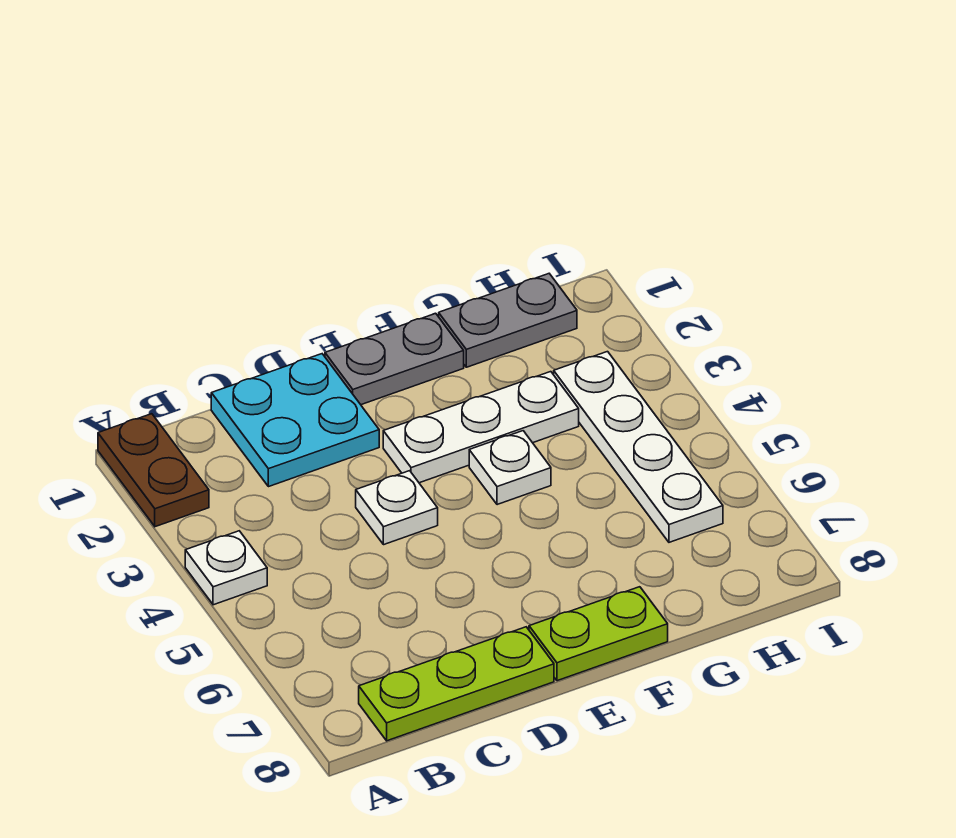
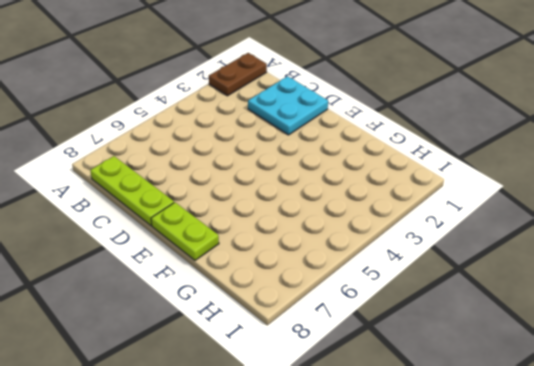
none -> white plate A4 level 1
none -> white plate D4 level 1

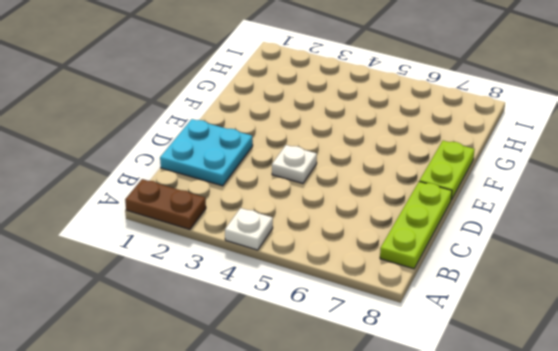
none -> grey plate E1:F1 level 1
none -> white plate E3:G3 level 1

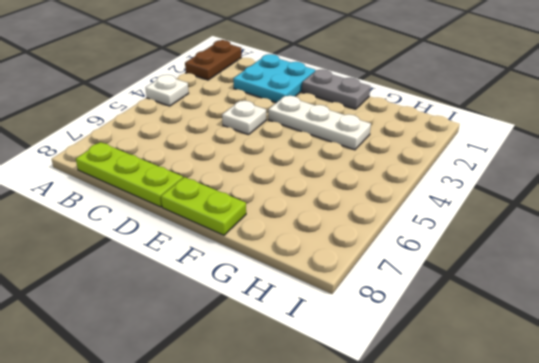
none -> white plate F4 level 1
none -> grey plate G1:H1 level 1

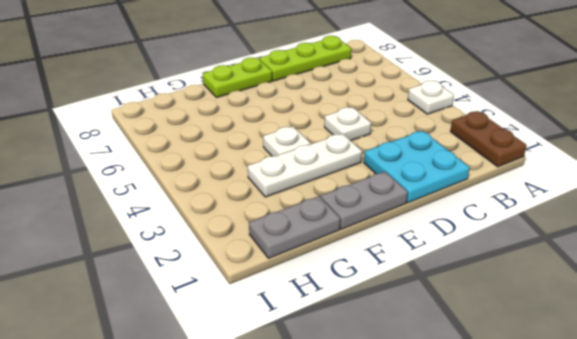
none -> white plate H3:H6 level 1

